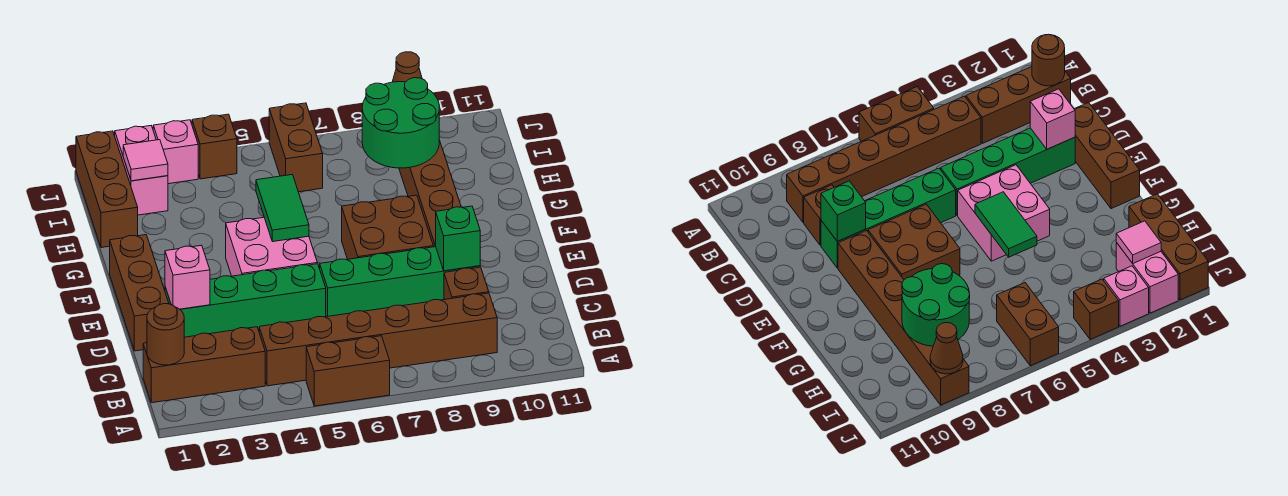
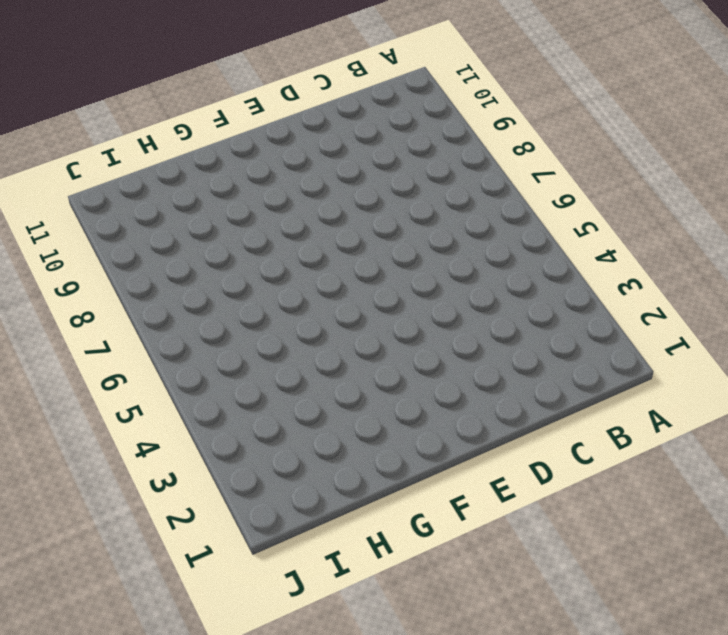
none -> brown brick A5:A6 level 1
none -> brown brick B1:B3 level 1
none -> brown brick B4:B9 level 1

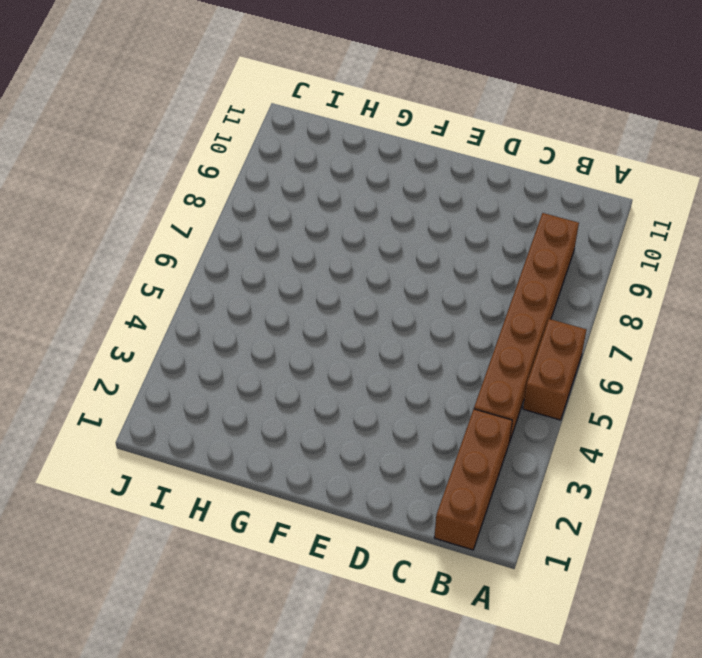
none -> brown brick C9 level 1
none -> brown brick D1:F1 level 1
none -> green brick D2:D5 level 1

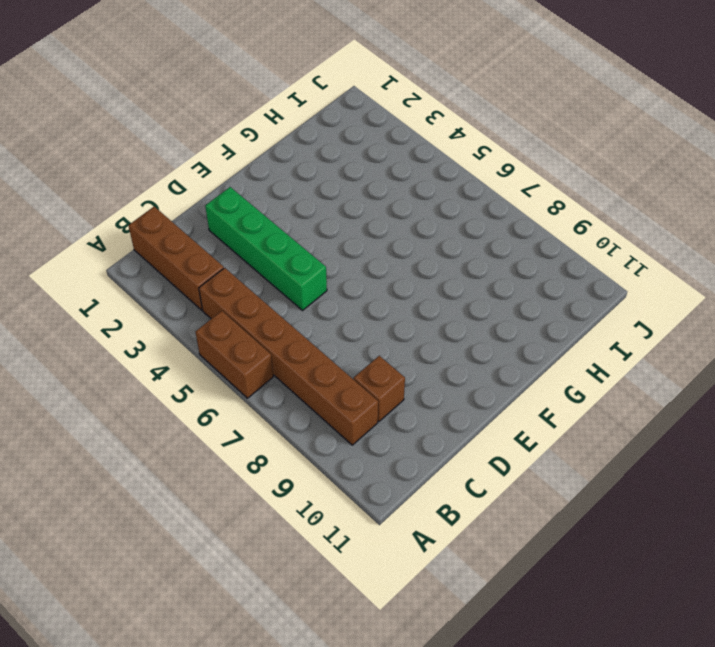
none -> brown brick D1:F1 level 1
none -> green brick D6:D9 level 1
none -> pink brick E4:F5 level 1

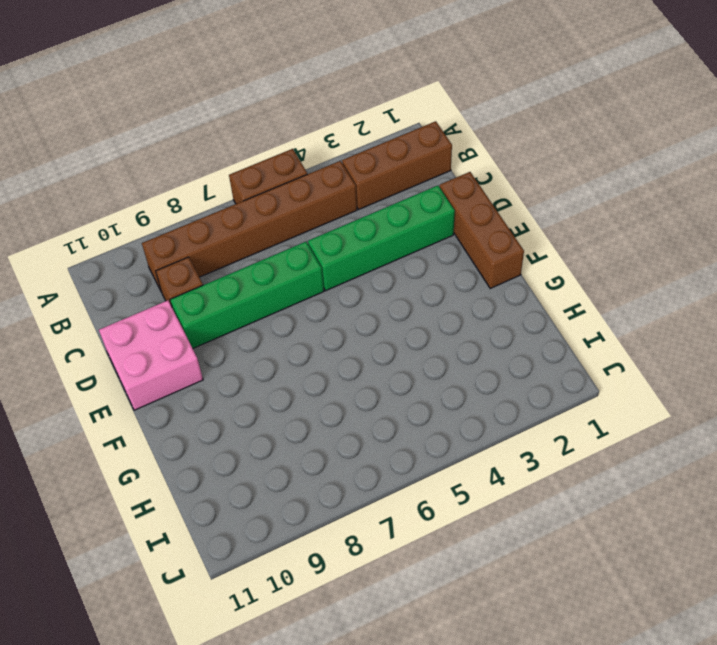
pink brick D10:E11 level 1 -> pink brick E4:F5 level 1
none -> brown brick E7:F8 level 1
none -> brown brick E9:J9 level 1
none -> brown brick H1:J1 level 1

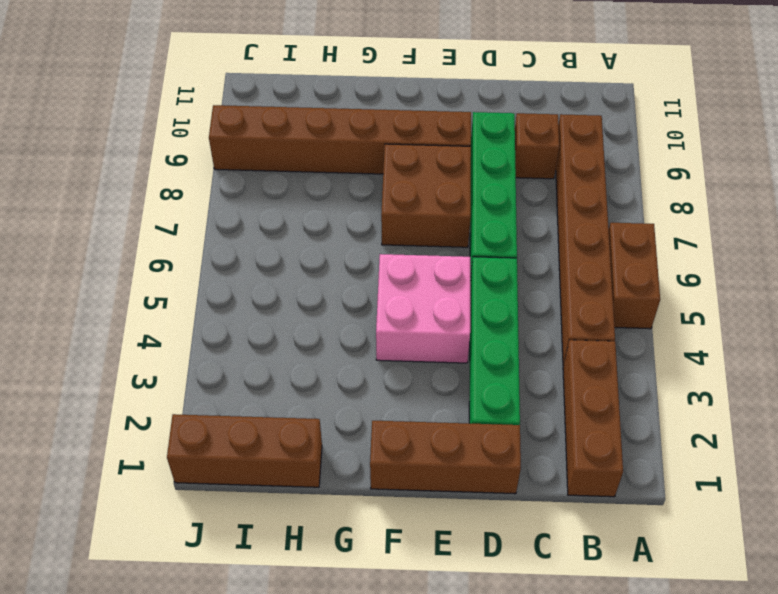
none -> pink brick I2:J2 level 1
none -> brown brick I6:J6 level 1
none -> pink brick J3 level 1

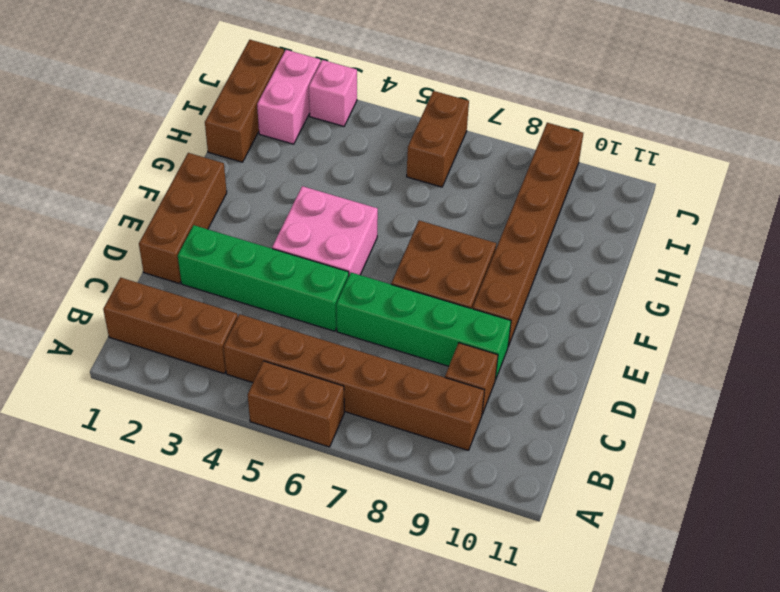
none -> brown brick J4 level 1
none -> brown round brick B1 level 2
none -> pink brick D2 level 2

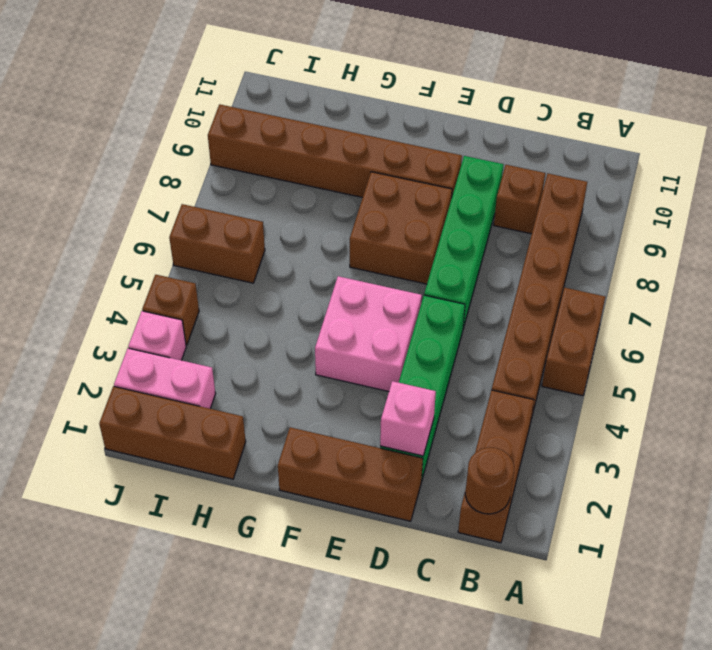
none -> green brick D9 level 2
none -> green tile F5:G5 level 2
none -> green round brick H8:I9 level 2

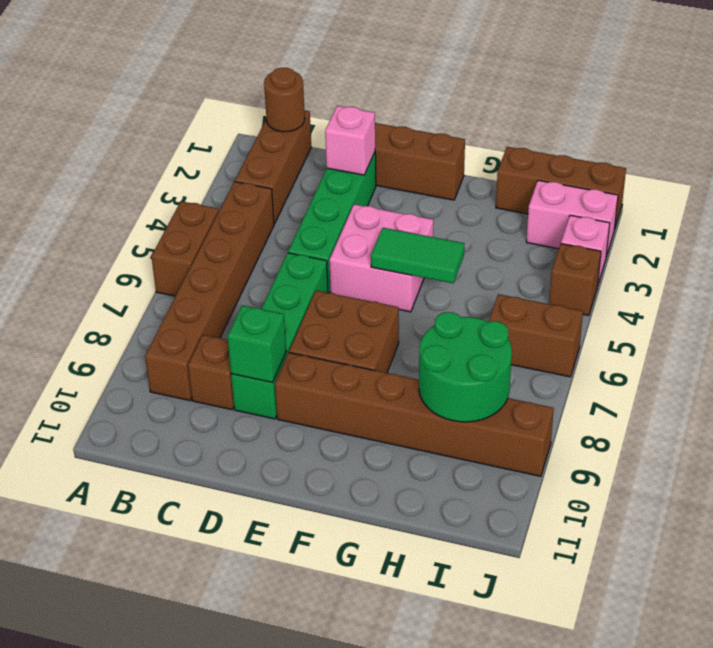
none -> pink tile I2 level 2
none -> brown cone J9 level 2

